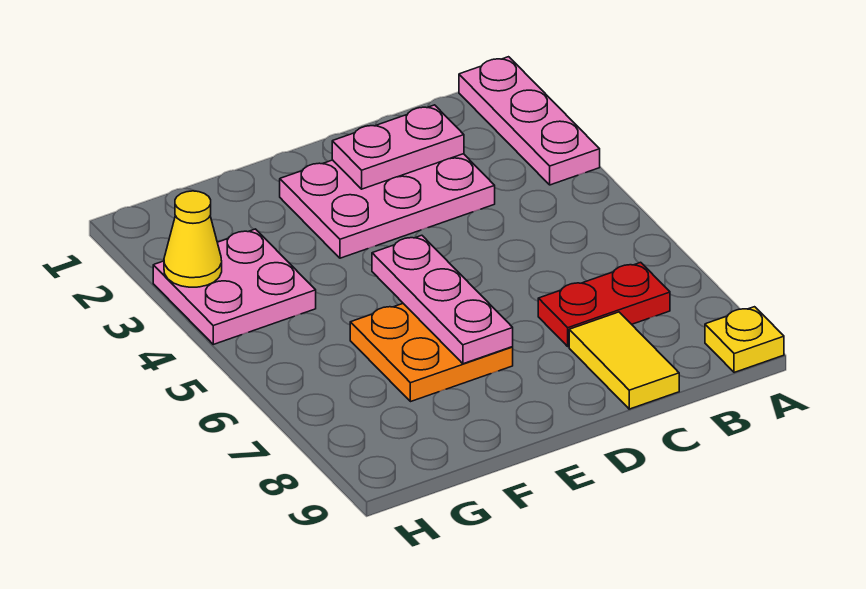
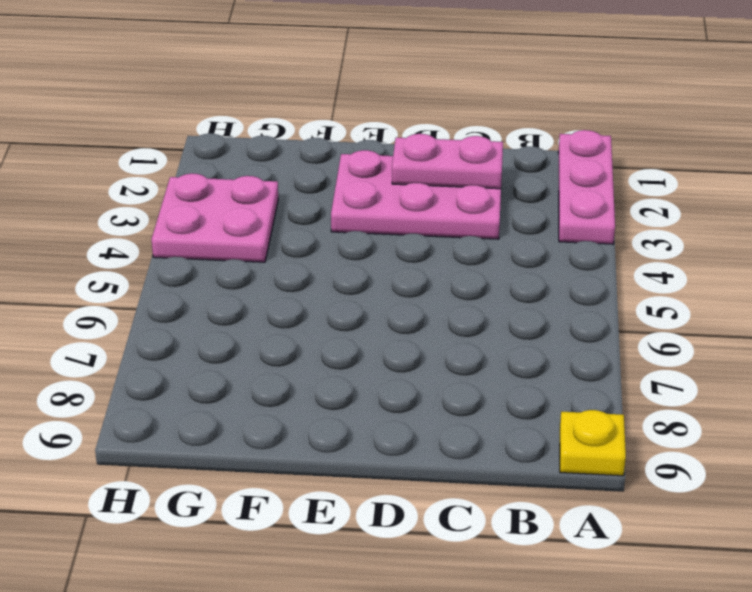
none -> red plate B7:C7 level 1
none -> yellow tile C8:C9 level 1

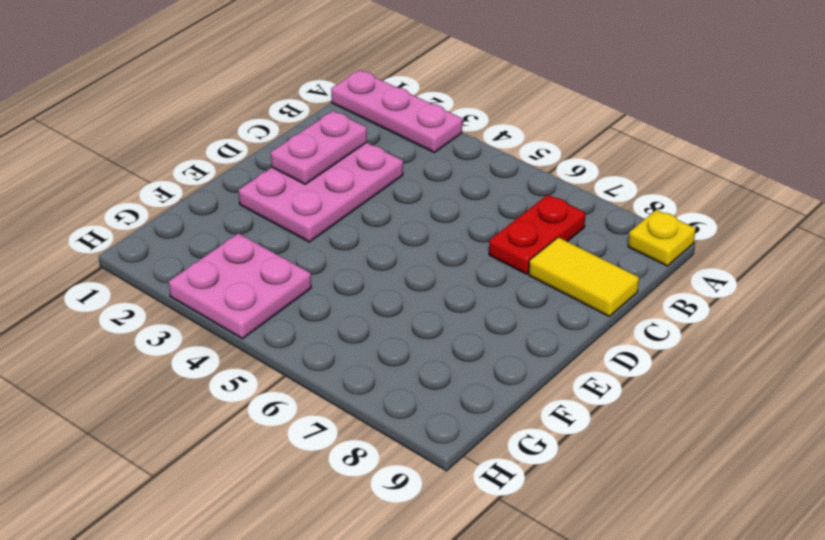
none -> orange plate E6:F7 level 1
none -> pink plate E5:E7 level 2

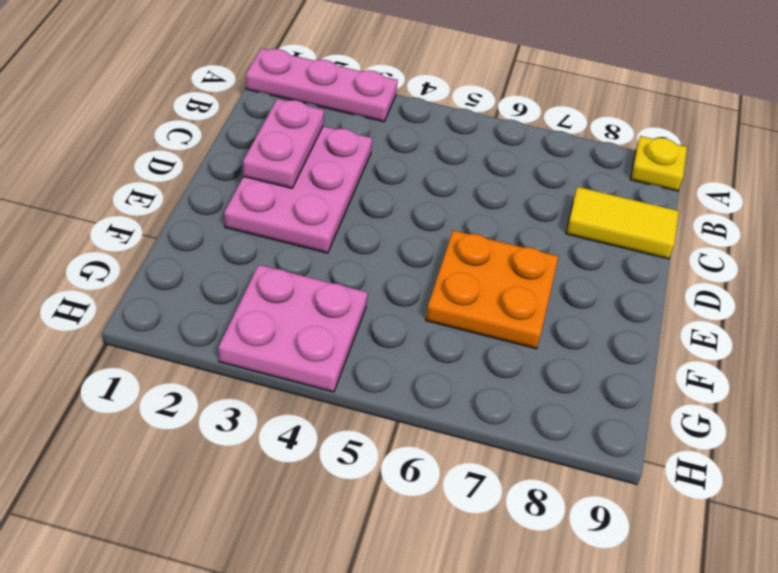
none -> red plate B7:C7 level 1
none -> pink plate E5:E7 level 2

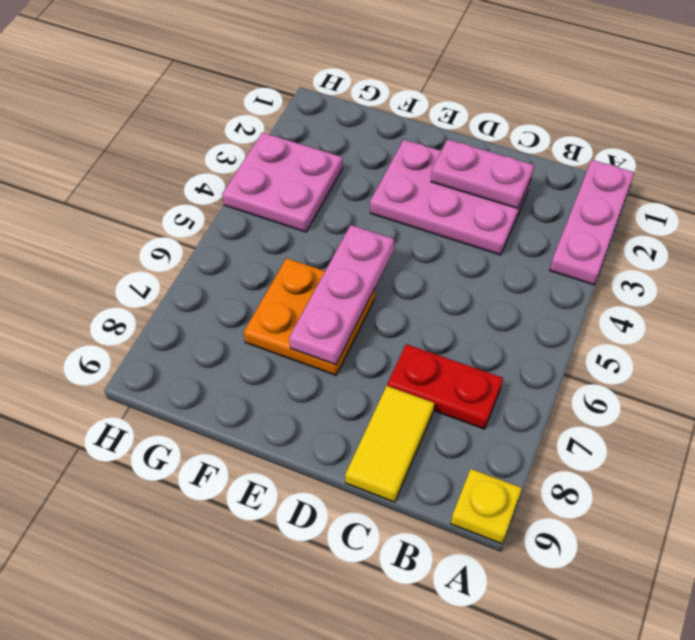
none -> yellow cone H3 level 2

